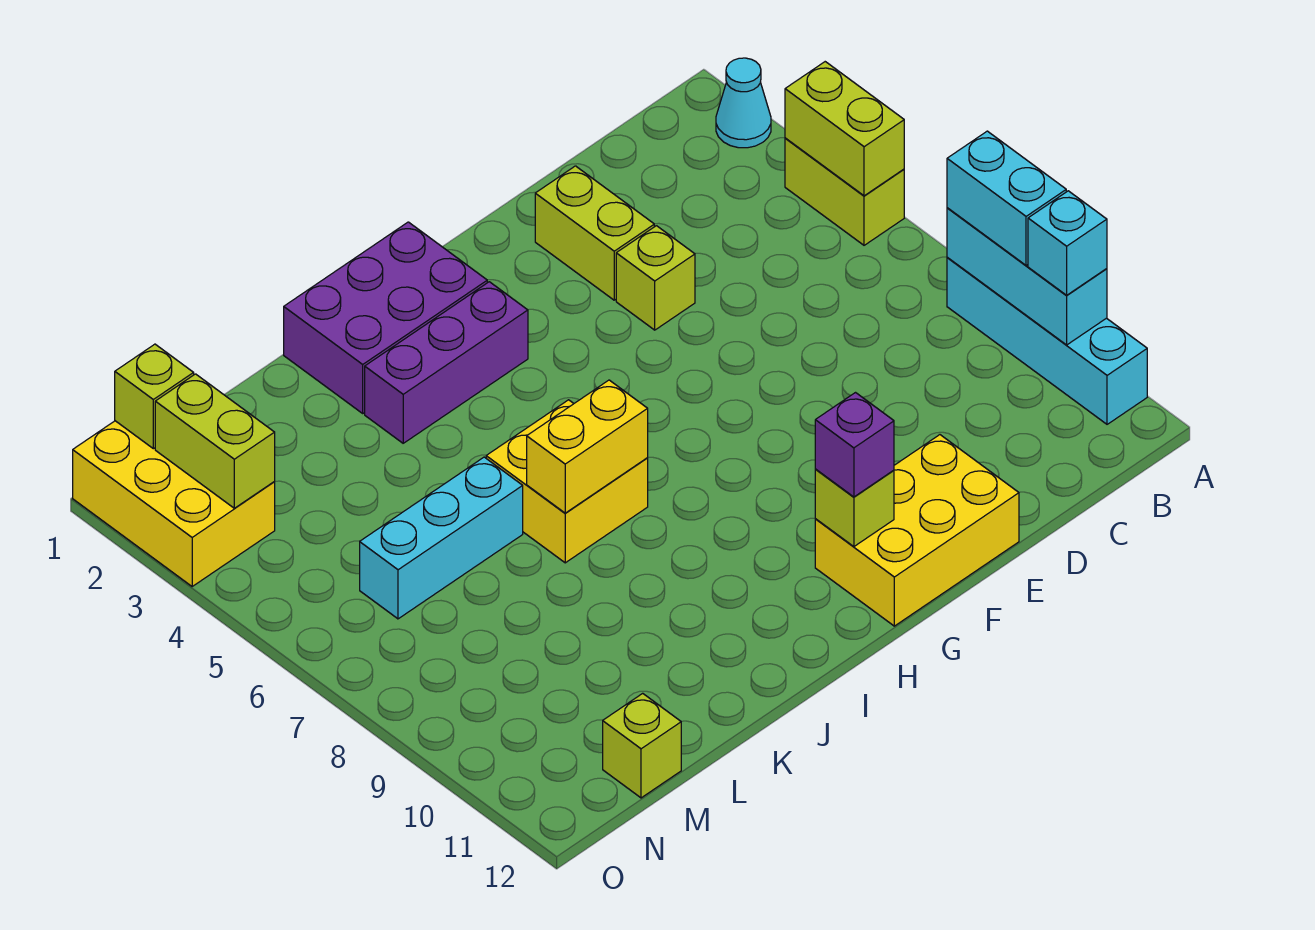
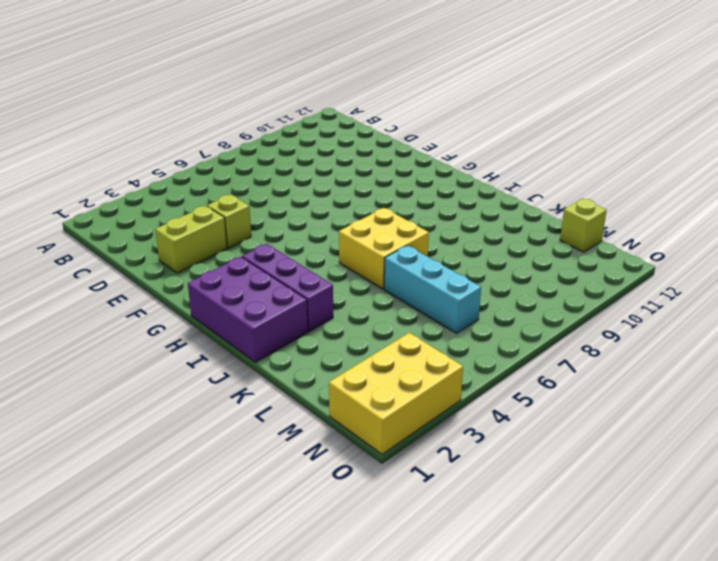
none -> cyan cone A2 level 1
none -> lime brick A4:A5 level 1
none -> cyan brick A8:A11 level 1

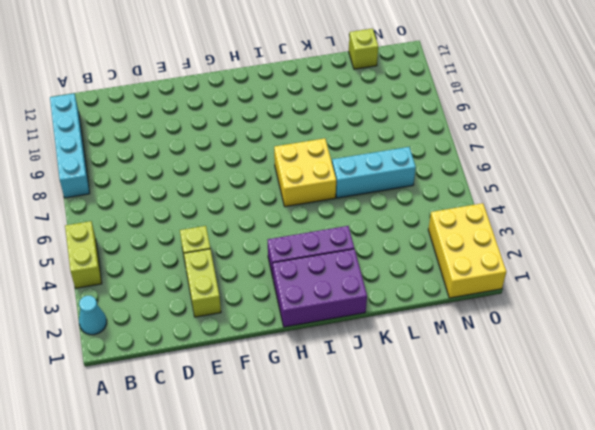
none -> yellow brick E11:G12 level 1
none -> lime brick A4:A5 level 2
none -> cyan brick A8:A10 level 2

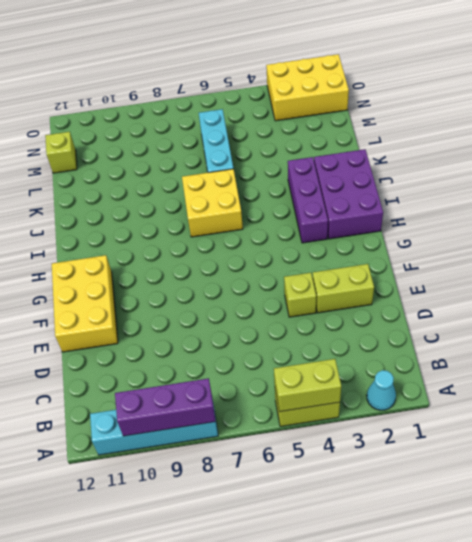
purple brick A8:A10 level 2 -> cyan brick A8:A10 level 2
none -> lime brick G11 level 2
none -> yellow brick I7:J7 level 2
none -> lime brick N1 level 2

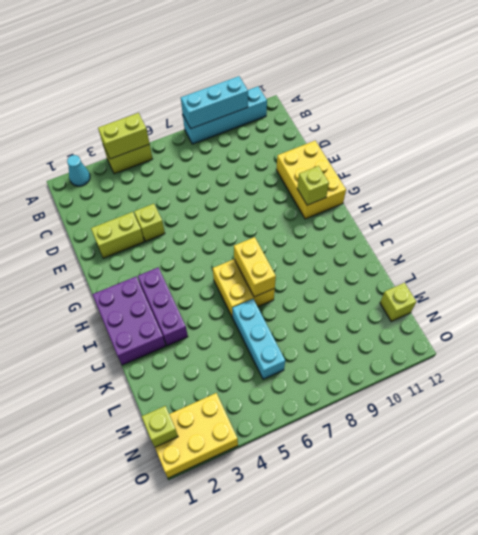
none -> lime brick N2:N3 level 2
none -> cyan brick A8:A9 level 3
none -> cyan brick A10 level 3

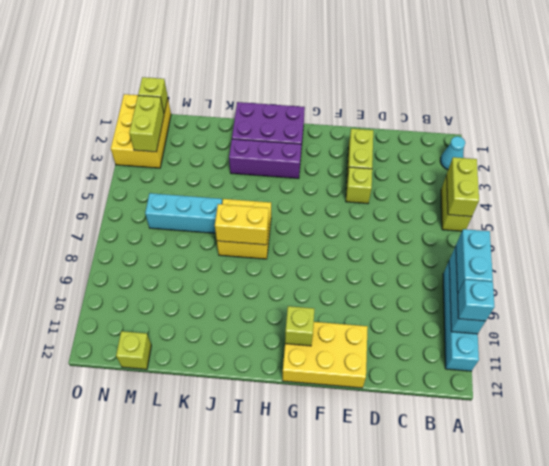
none -> purple brick G11 level 3

